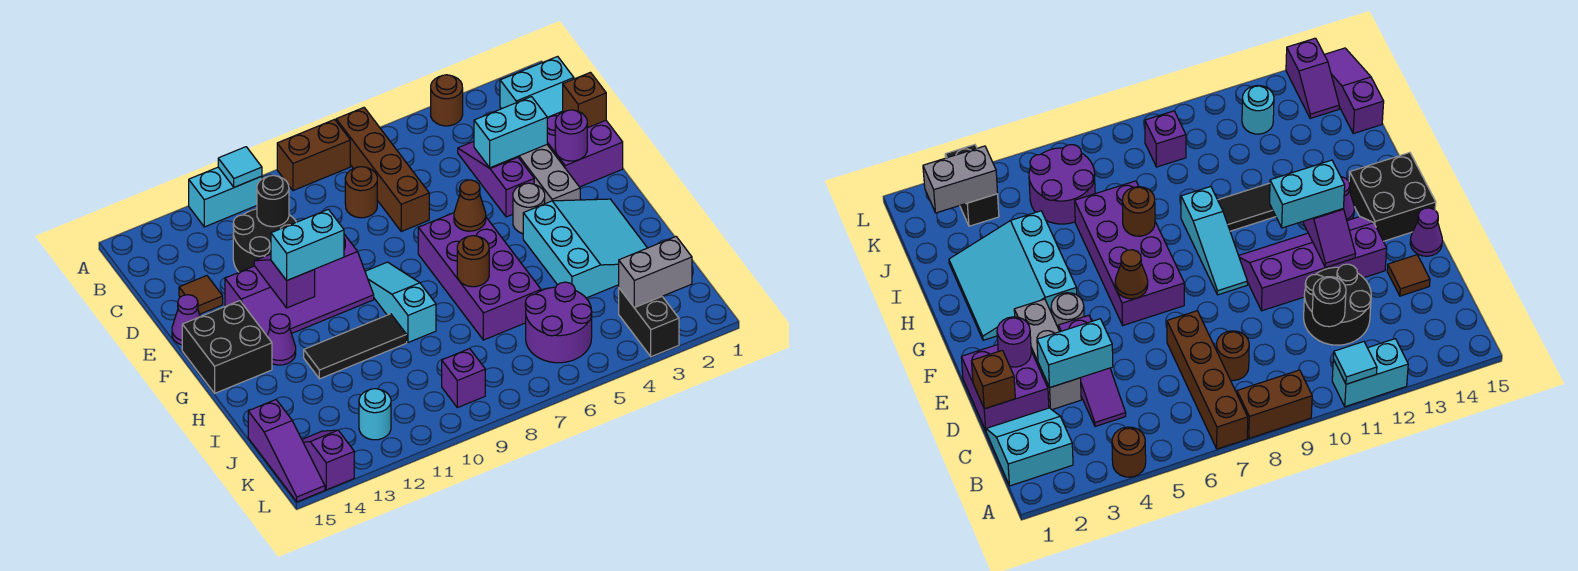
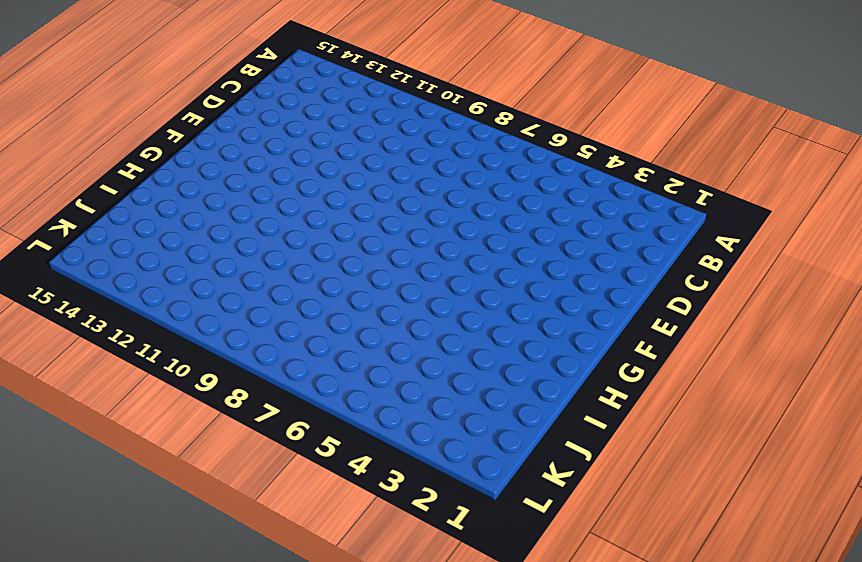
none -> brown round brick A4 level 1
none -> brown brick A7:D7 level 1
none -> brown brick A8:A9 level 1
none -> cyan brick A11:A12 level 1

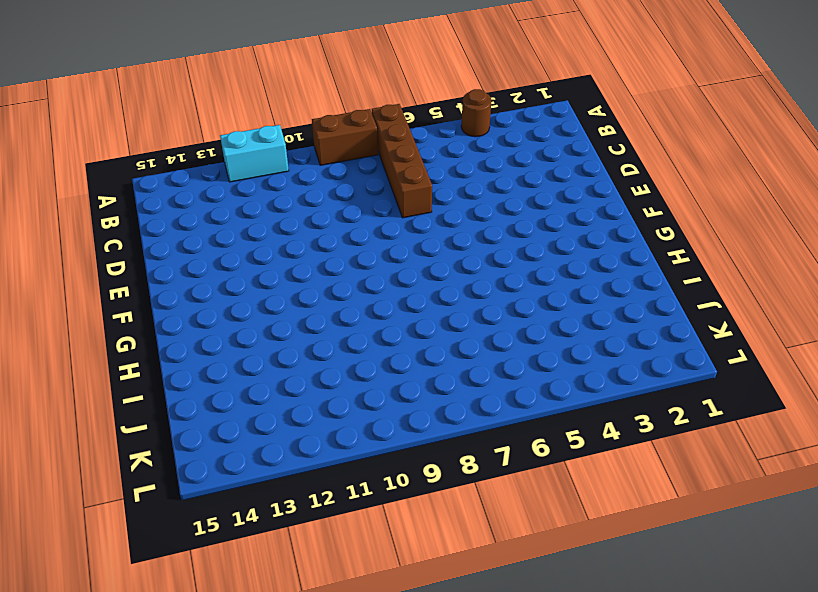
none -> cyan slope B1:C2 level 1 top B
none -> purple slope C4:E4 level 1 top E
none -> brown round brick C8 level 1
none -> black round brick C11:D12 level 1

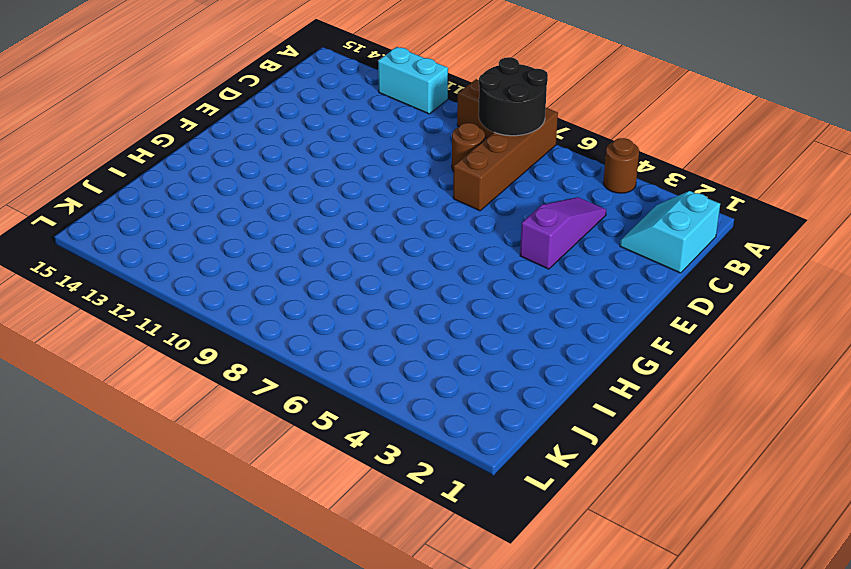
black round brick A7:B8 level 2 -> black round brick C11:D12 level 1
cyan slope B1:C2 level 1 top 1 -> cyan slope B1:C2 level 1 top B
none -> purple brick D1:E2 level 1
none -> grey brick D3:F3 level 1
none -> brown tile D14 level 1
none -> purple slope E10:F13 level 1 top E

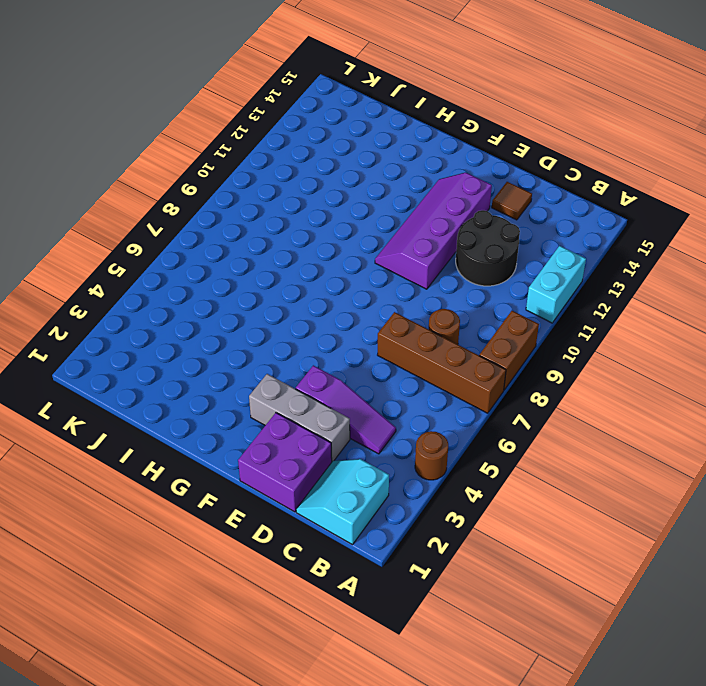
none -> purple cone E15 level 1
none -> grey round brick F4 level 1
none -> purple brick F6:I7 level 1
none -> cyan slope F9:H9 level 1 top H

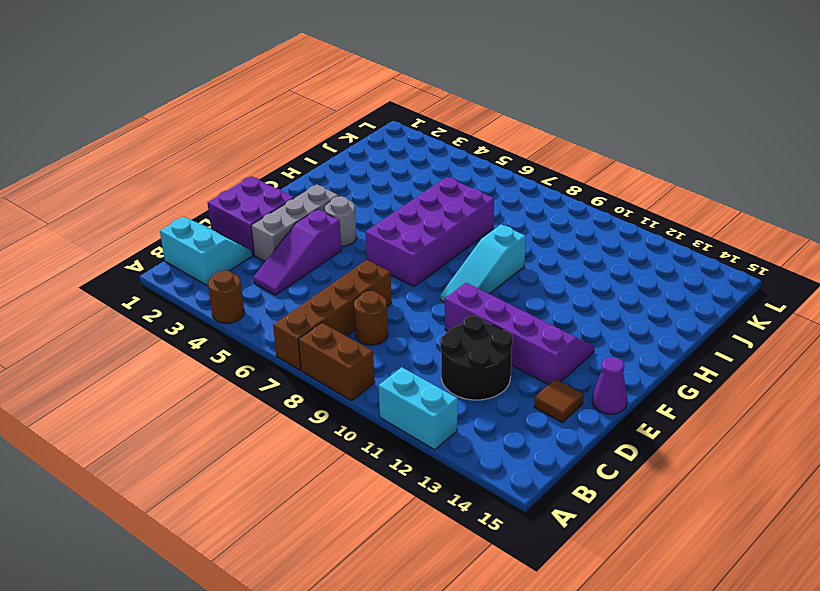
none -> black brick F14:G15 level 1
none -> cyan slope G2:I4 level 1 top 4
none -> purple cone G13 level 1
none -> black tile H10:H12 level 1

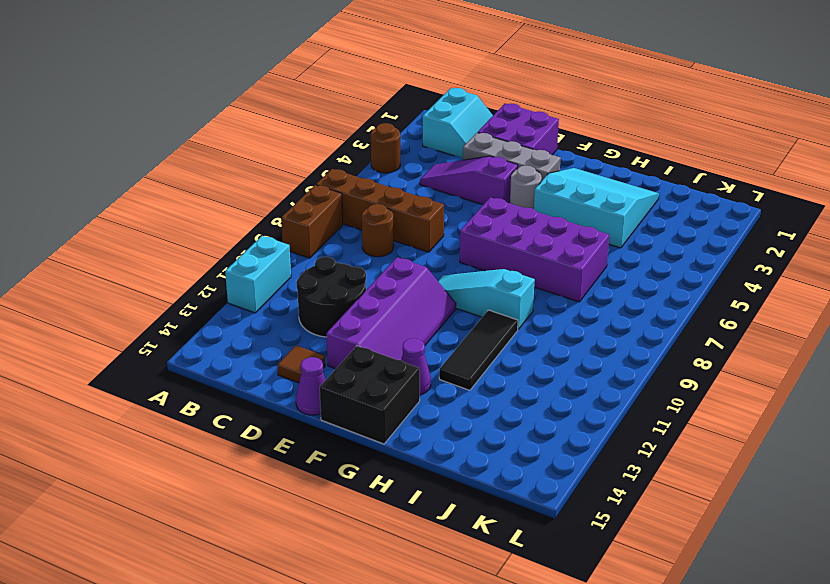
none -> purple round brick J5:K6 level 1
none -> purple slope J15:L15 level 1 top J
none -> black brick K3:L3 level 1
none -> purple brick K9 level 1

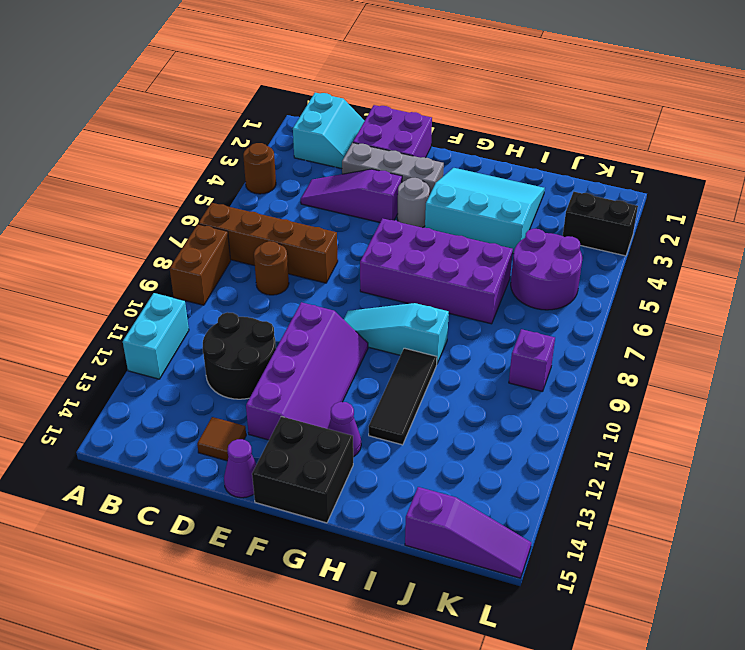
none -> cyan round brick K12 level 1
none -> purple slope K14:L14 level 1 top L
none -> cyan tile A11 level 2
none -> black round brick C11 level 2

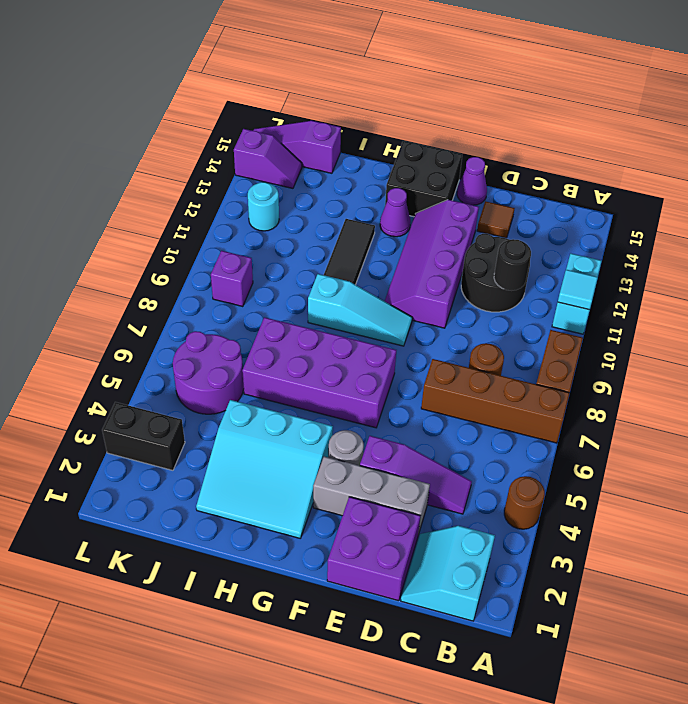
none -> brown brick D1 level 2
none -> cyan brick D3:D4 level 2
none -> purple round brick E2 level 2
none -> purple slope E12:F12 level 2 top F

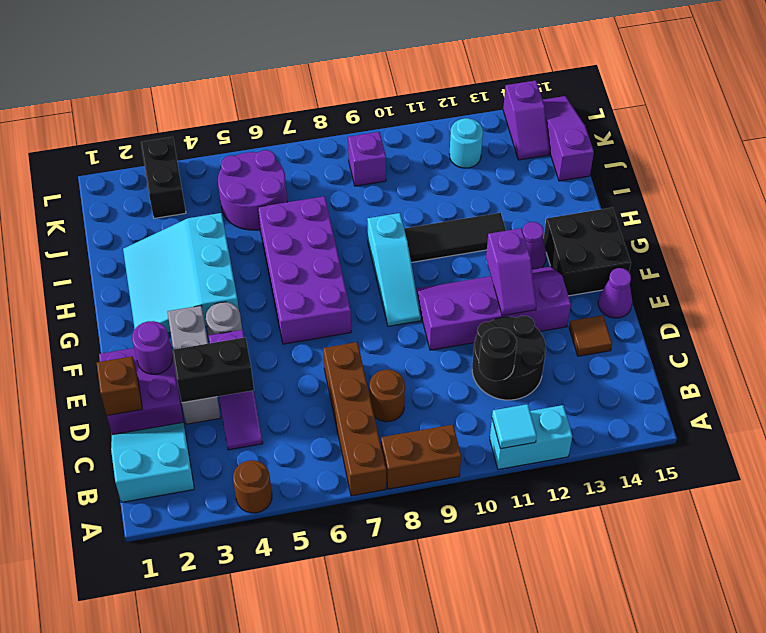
black brick D3:D4 level 2 -> cyan brick D3:D4 level 2
none -> brown cone F6 level 2
none -> brown round brick H7 level 2
none -> grey brick K2:K3 level 2
none -> cyan brick F11:F12 level 3

